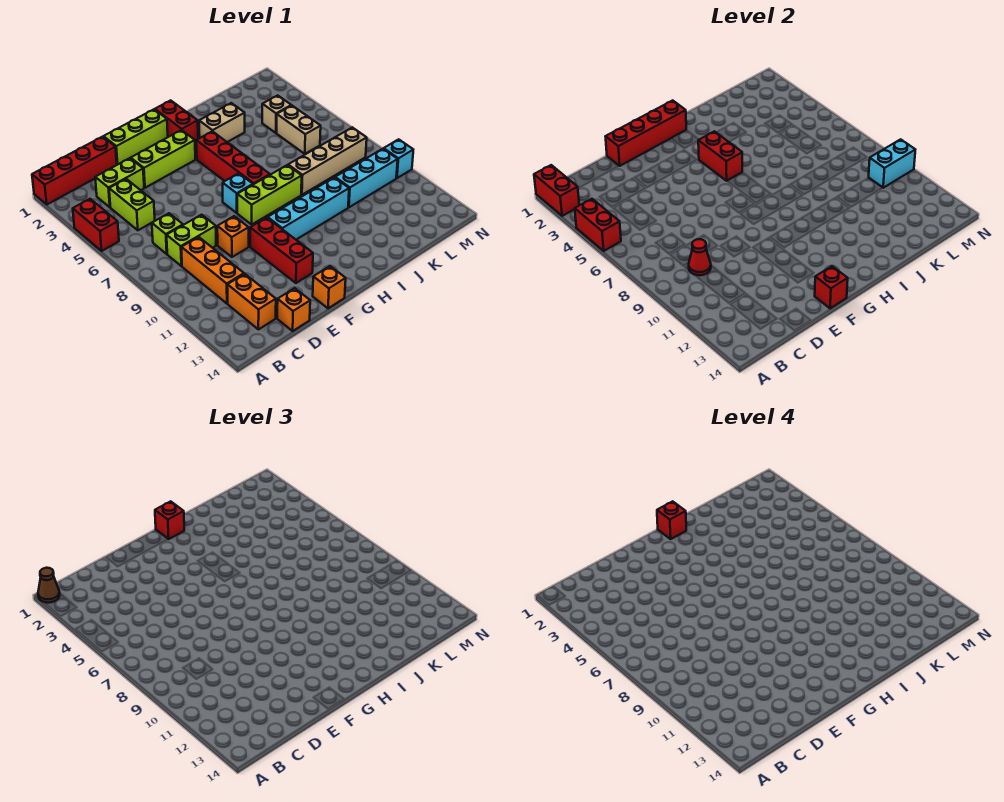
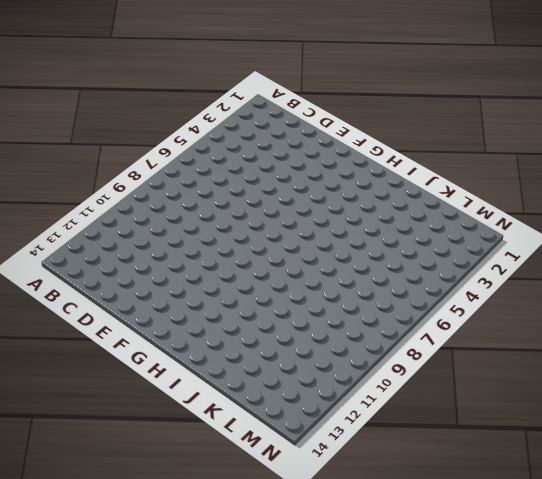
none -> red brick A1:D1 level 1
none -> red brick A4:A5 level 1
none -> lime brick C3:D3 level 1
none -> lime brick C4:C5 level 1

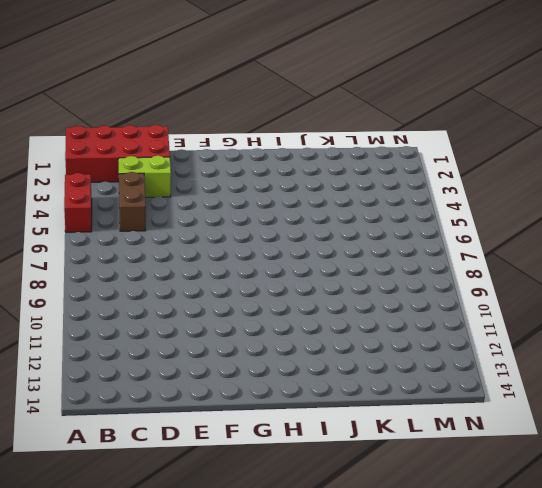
red brick A1:D2 level 1 -> red brick A1:D1 level 1
brown brick C4:C5 level 1 -> lime brick C4:C5 level 1
none -> lime brick C7 level 1
none -> lime brick C8:D8 level 1
none -> orange brick C9:C11 level 1
none -> orange brick C12:C13 level 1

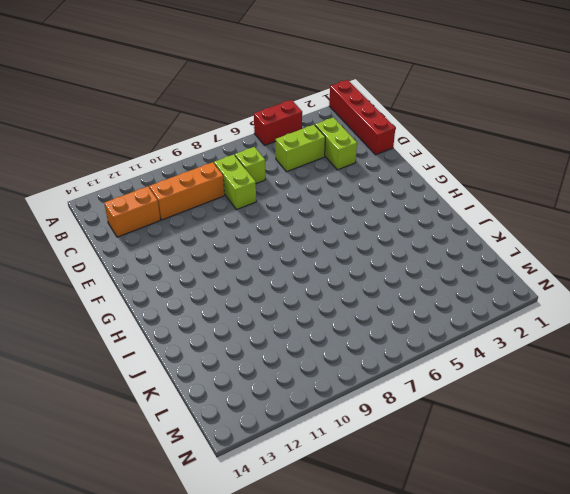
none -> orange brick D14 level 1
none -> lime brick E1:G1 level 1
none -> lime brick E3:G3 level 1
none -> orange brick E9 level 1

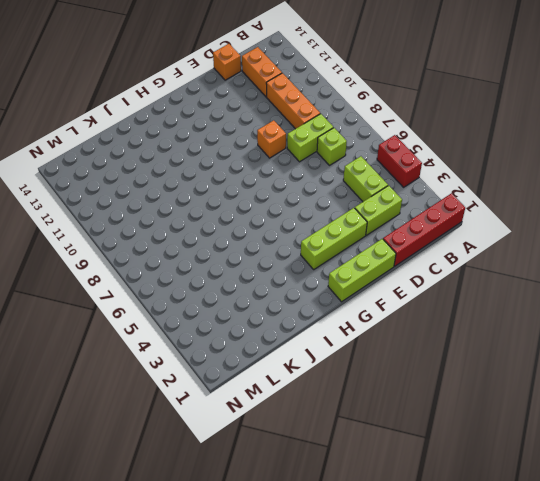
none -> red brick F10:F12 level 1
none -> orange brick F14 level 1
none -> cyan brick G7 level 1
none -> lime brick G8:I8 level 1

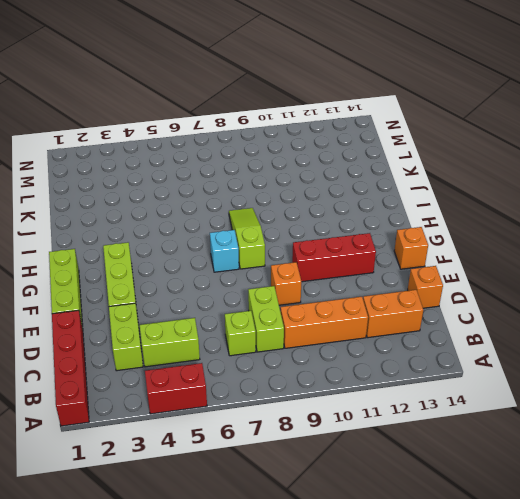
lime slope G8:I8 level 1 top G -> lime brick G8:I8 level 1
none -> cyan brick G10:J10 level 1
none -> red brick H1:H2 level 1
none -> red brick H4:H7 level 1
none -> tan brick I3:J3 level 1

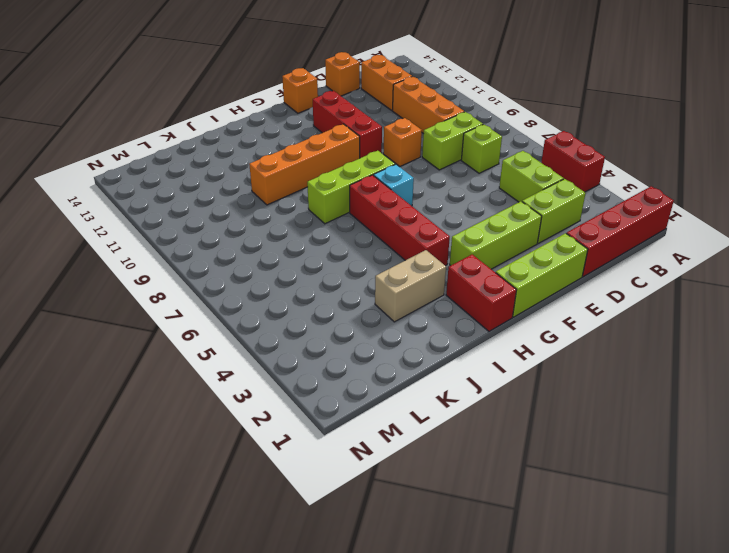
orange brick G10:J10 level 1 -> cyan brick G10:J10 level 1
none -> tan brick J8:M8 level 1
none -> cyan brick K10:M10 level 1
none -> tan brick L4 level 1
none -> tan brick L5:L6 level 1

